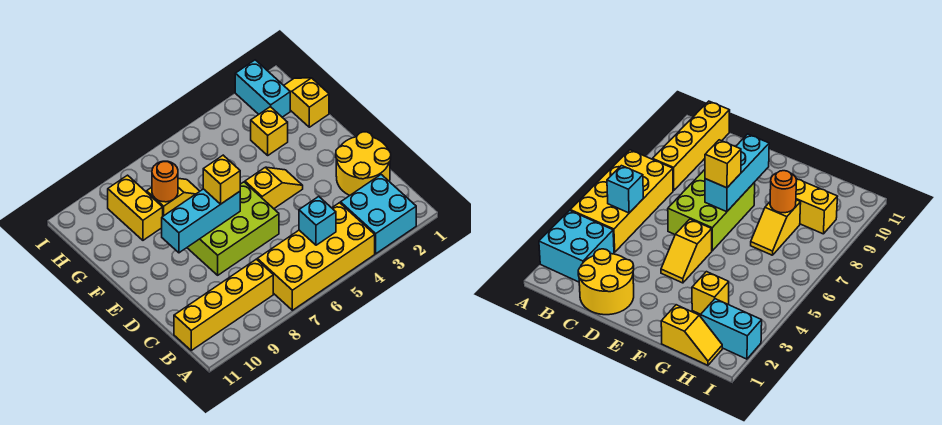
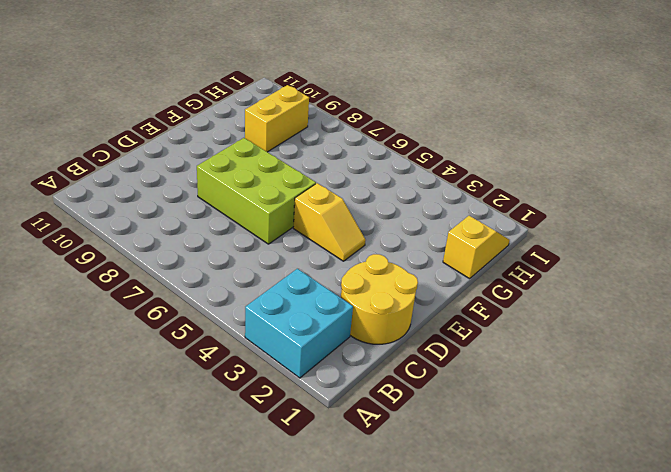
none -> yellow brick A4:B7 level 1
none -> yellow brick B8:B11 level 1
none -> yellow brick G3 level 1

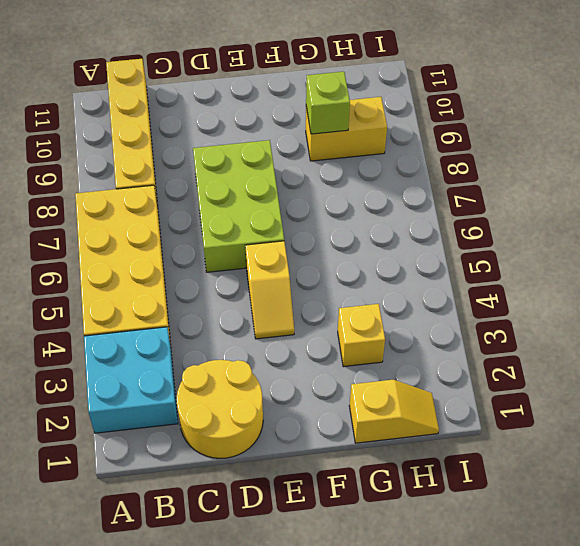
lime brick G9 level 2 -> none
none -> yellow slope G7:G8 level 1 top 8
none -> cyan brick H2:I2 level 1
none -> cyan brick B5 level 2

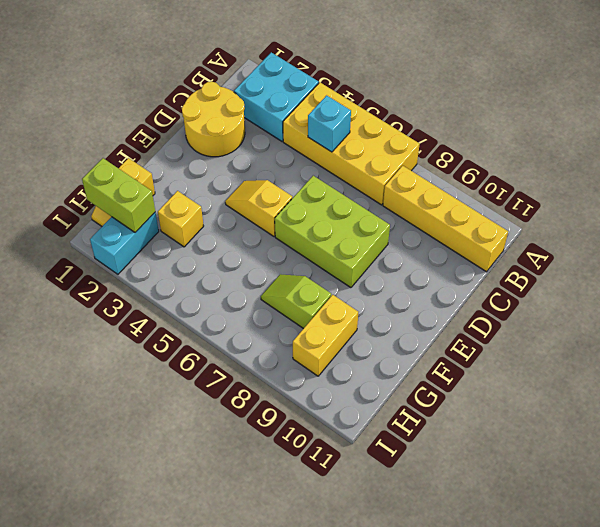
lime slope G7:G8 level 1 top 8 -> yellow slope G7:G8 level 1 top 8
lime brick H1:H2 level 2 -> none
none -> cyan brick E7:E9 level 2
none -> orange round brick G8 level 2
none -> yellow brick E7 level 3

